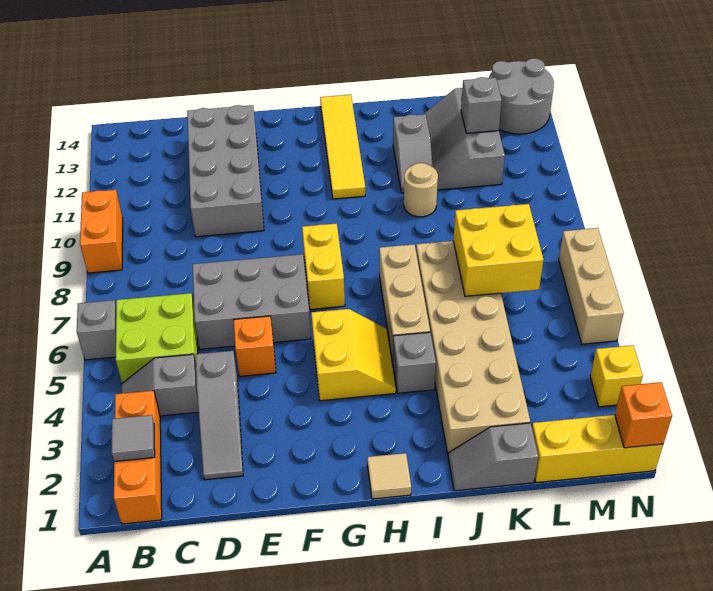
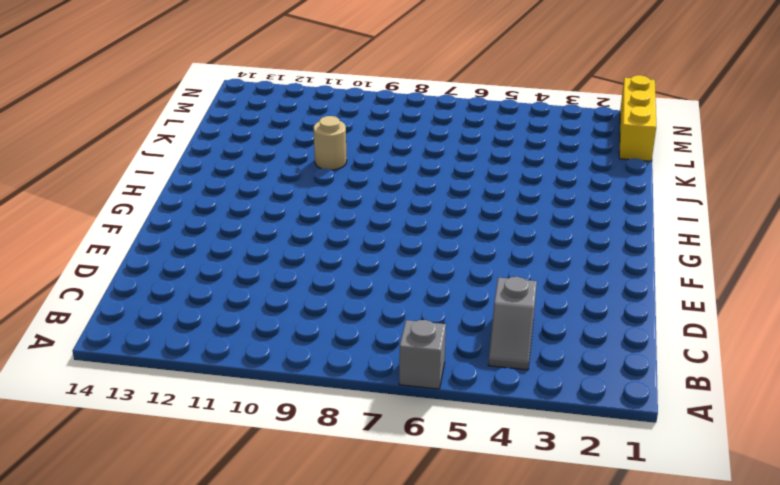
none -> orange brick A9:A10 level 1
none -> orange brick B1:B3 level 1
none -> lime brick B5:C6 level 1

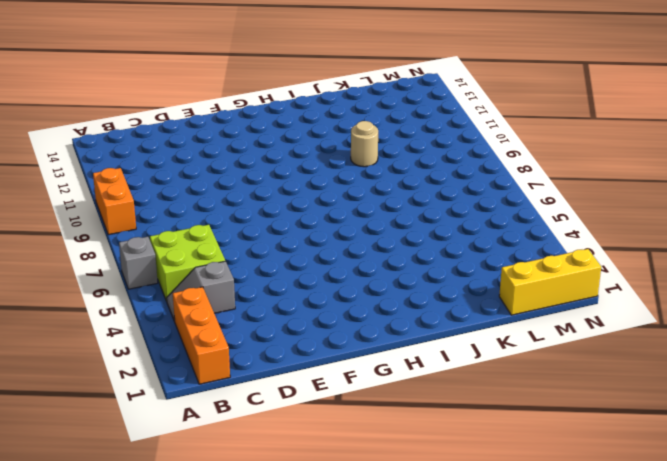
none -> grey slope D2:D4 level 1 top 4
none -> grey brick D6:F7 level 1
none -> grey brick D10:E13 level 1

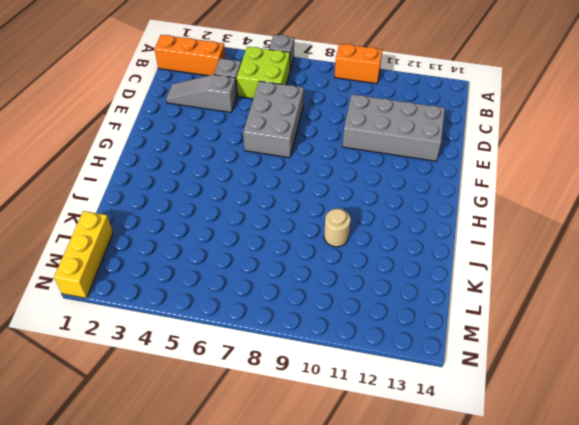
none -> orange brick E5 level 1
none -> yellow slope G4:H5 level 1 top G
none -> yellow brick G7:G8 level 1

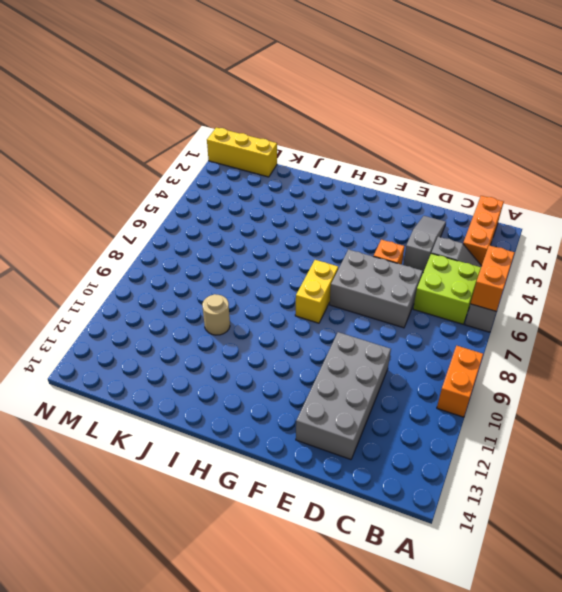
orange brick A5:A6 level 2 -> none
none -> yellow slope G4:H5 level 1 top G
none -> tan tile H1 level 1
none -> yellow tile H11:H14 level 1

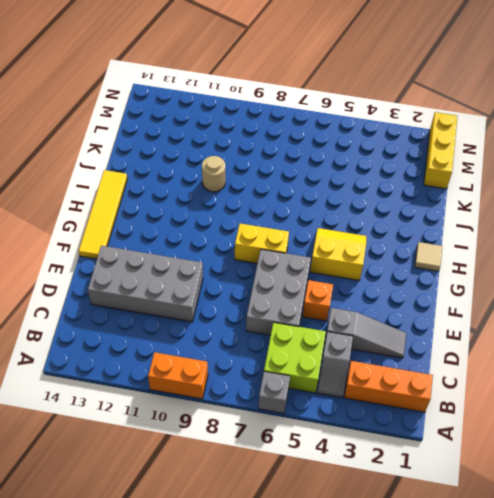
yellow tile F14:I14 level 1 -> yellow tile H11:H14 level 1
none -> grey brick I4 level 1
none -> tan brick I5:I7 level 1
none -> grey slope J1:K1 level 1 top K

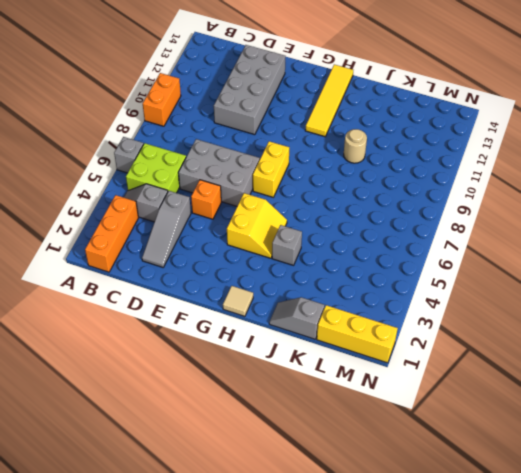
none -> tan brick I5:I7 level 1
none -> tan brick J2:K7 level 1
none -> grey slope J11:J12 level 1 top 12

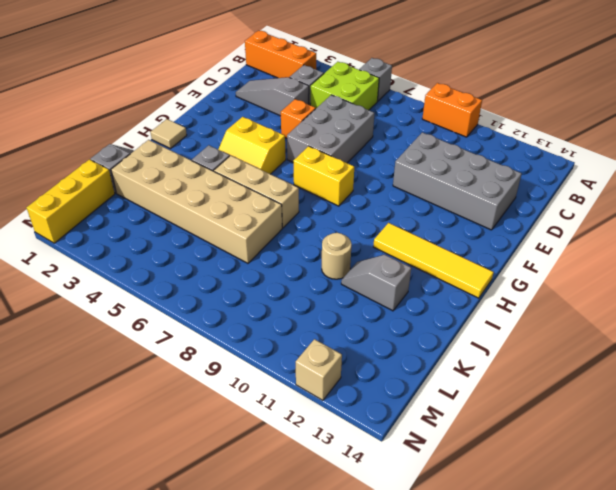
tan brick N12 level 1 -> none
none -> grey slope K11:L13 level 1 top L
none -> grey round brick M13:N14 level 1
none -> yellow brick N3 level 1

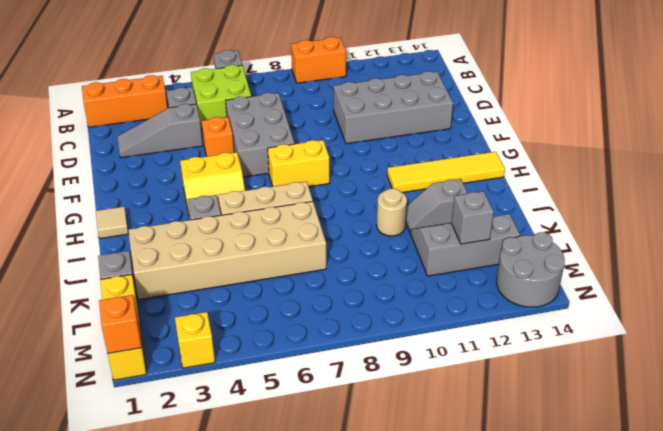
none -> tan brick N5:N7 level 1
none -> grey tile B2 level 2
none -> yellow brick K6:L7 level 2

